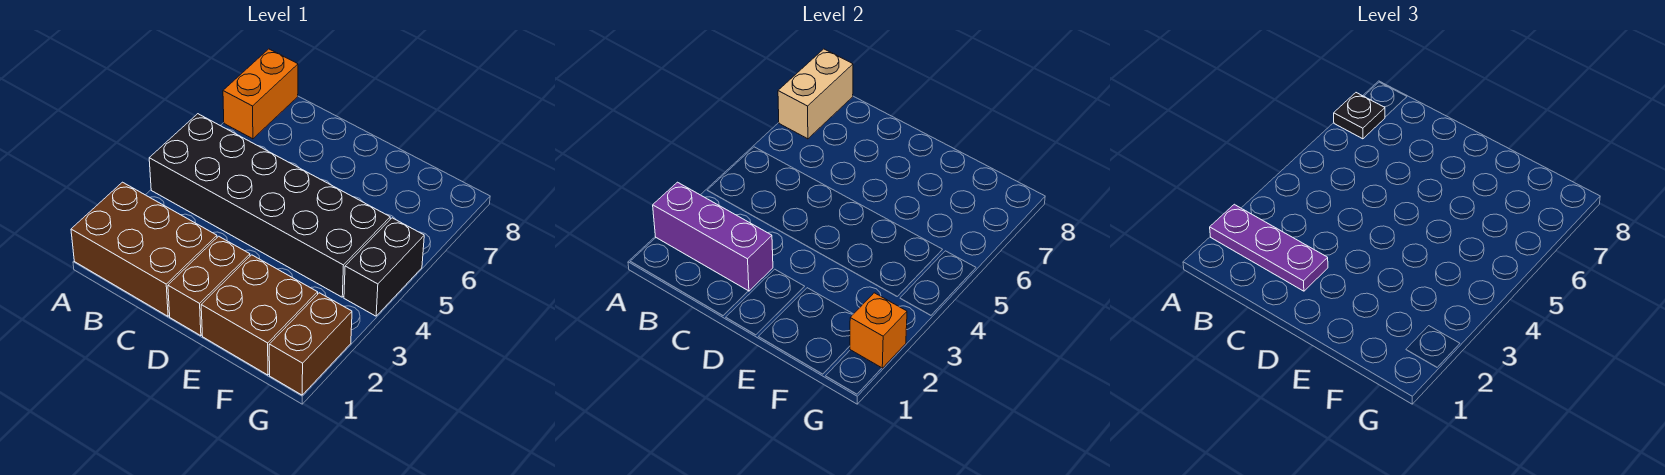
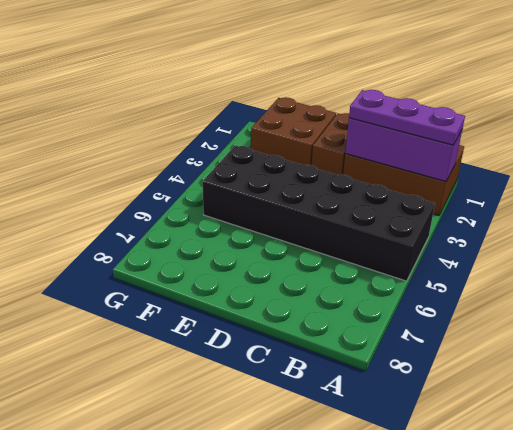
none -> orange brick A7:A8 level 1
none -> brown brick G1:G2 level 1
none -> black brick G4:G5 level 1

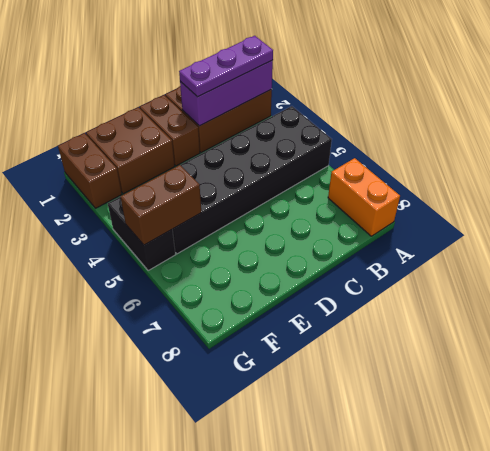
brown brick F5:G5 level 2 -> none
none -> tan brick A7:A8 level 2
none -> orange brick G2 level 2
none -> black plate A7 level 3

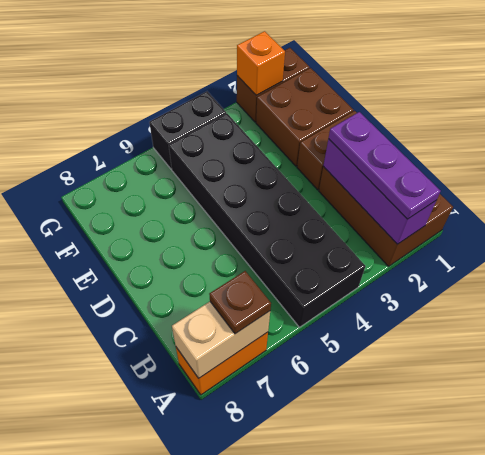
brown plate A7 level 3 -> black plate A7 level 3

